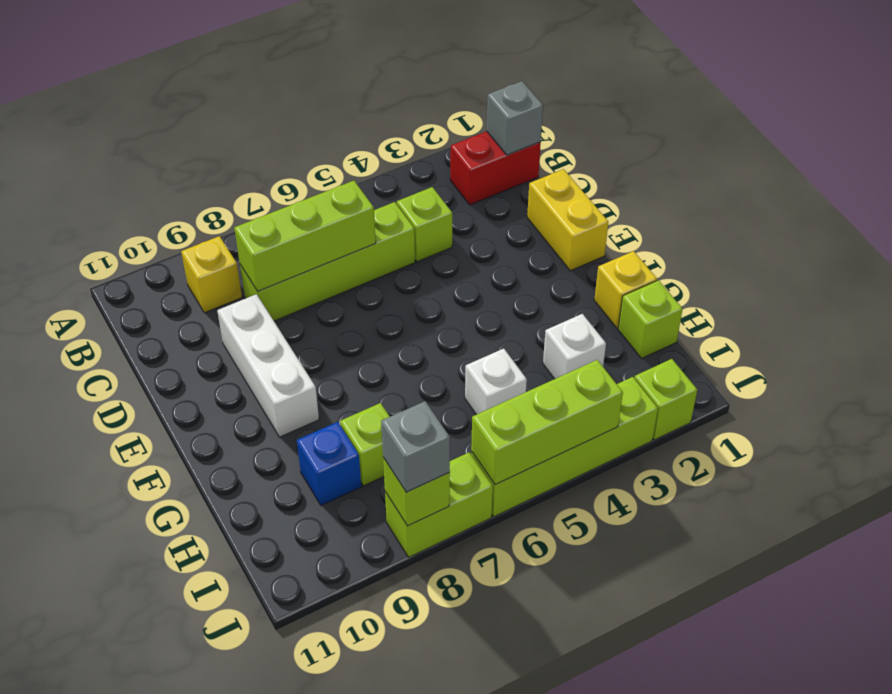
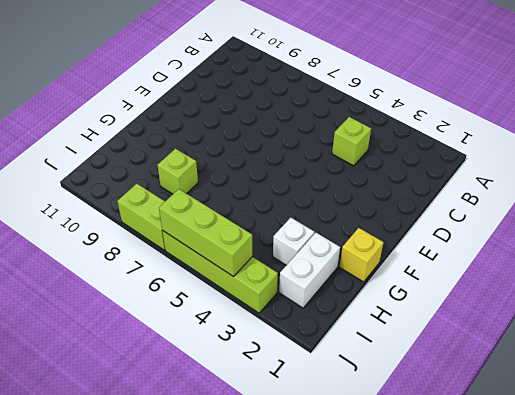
white brick H2:I2 level 1 -> none
none -> red brick B1:B2 level 1
none -> yellow brick B9 level 1
none -> lime brick C5:C8 level 1

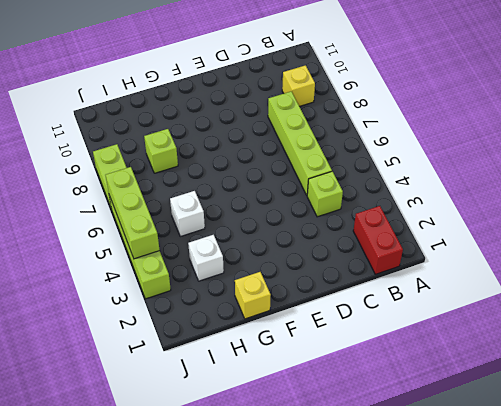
none -> yellow brick D1:E1 level 1
none -> white brick D9:F9 level 1
none -> lime brick H1 level 1

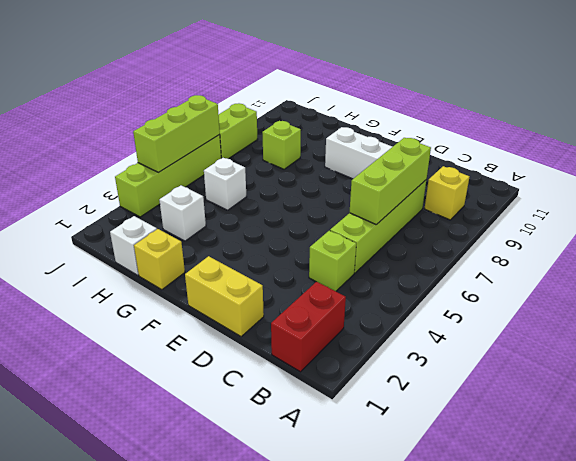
white brick H1 level 1 -> lime brick H1 level 1
none -> blue brick H9 level 1
none -> lime brick J2 level 1
none -> grey brick B1 level 2

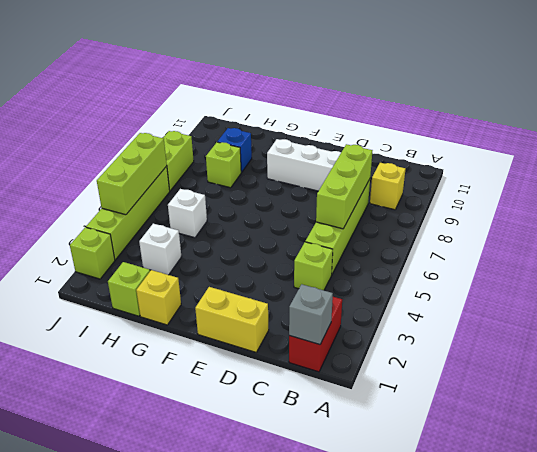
none -> lime brick J8 level 2
none -> grey brick J8 level 3

